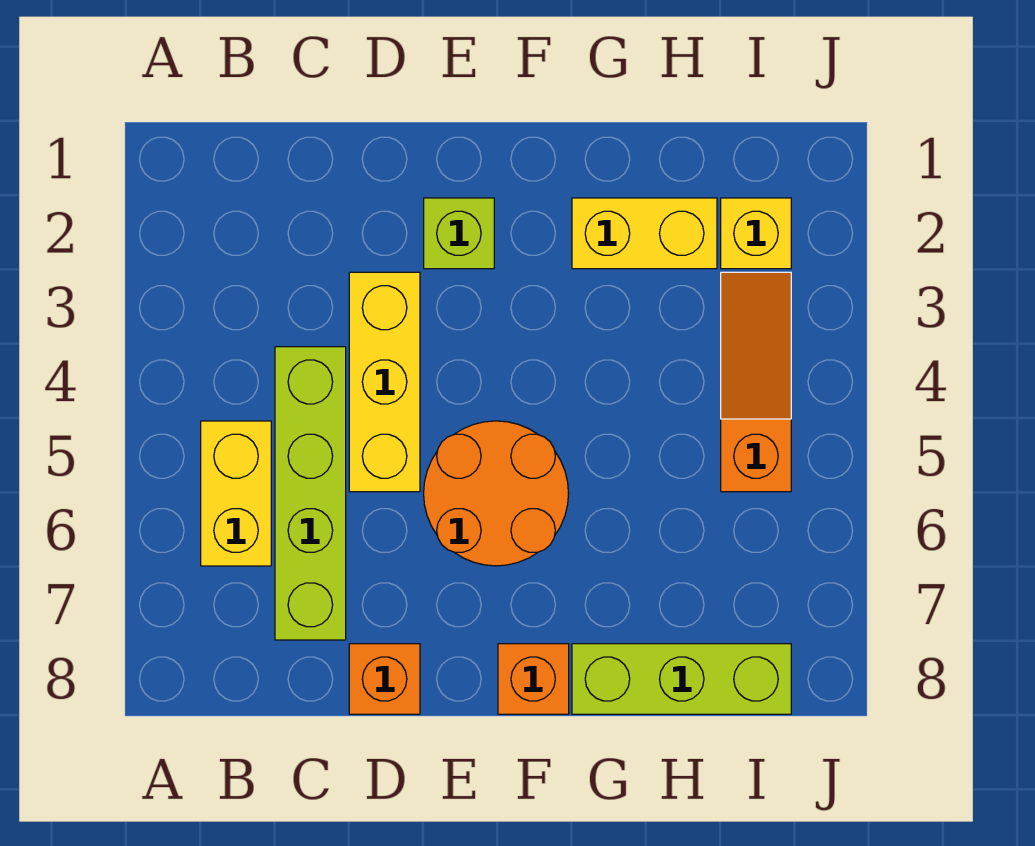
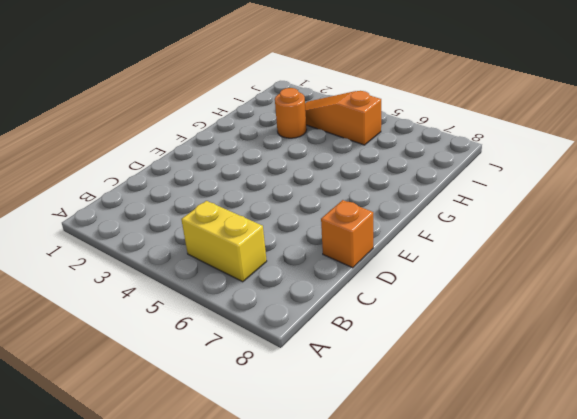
orange round brick H3 level 1 -> none
none -> lime brick C4:C7 level 1
none -> yellow brick D3:D5 level 1

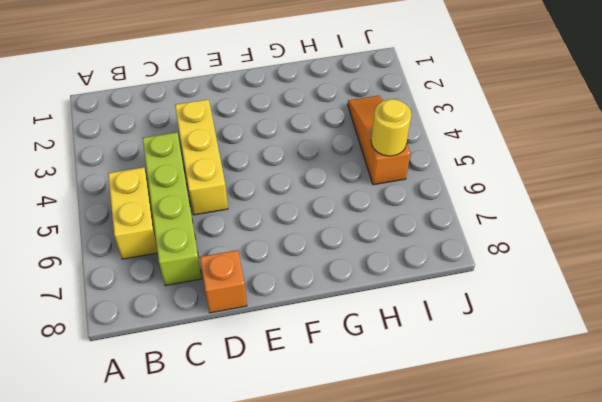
yellow round brick I5 level 2 -> none
none -> lime brick E2 level 1
none -> orange round brick E5:F6 level 1

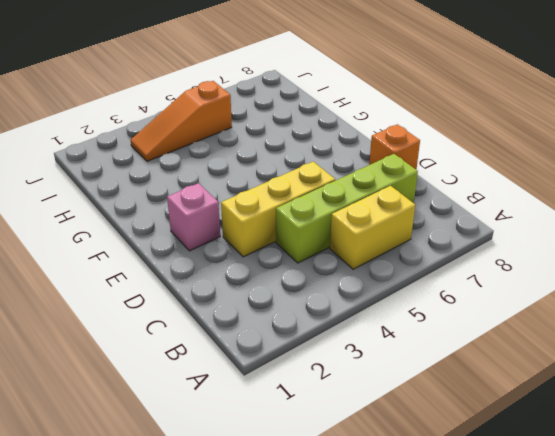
pink brick E2 level 1 -> lime brick E2 level 1
none -> orange round brick E5:F6 level 1
none -> orange brick F8 level 1

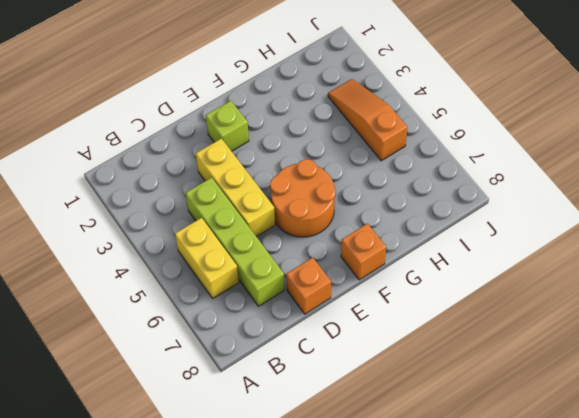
none -> yellow brick G2:H2 level 1
none -> lime brick G8:I8 level 1

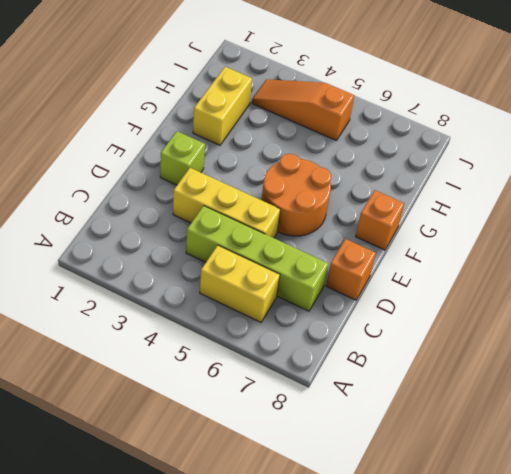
none -> lime brick G8:I8 level 1
none -> yellow brick I2 level 1

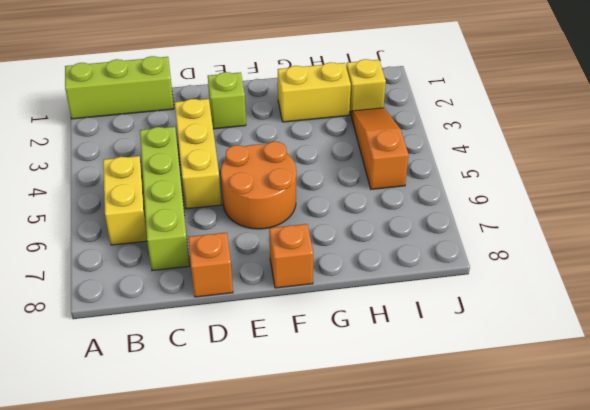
lime brick A1:C1 level 1 -> lime brick G8:I8 level 1

